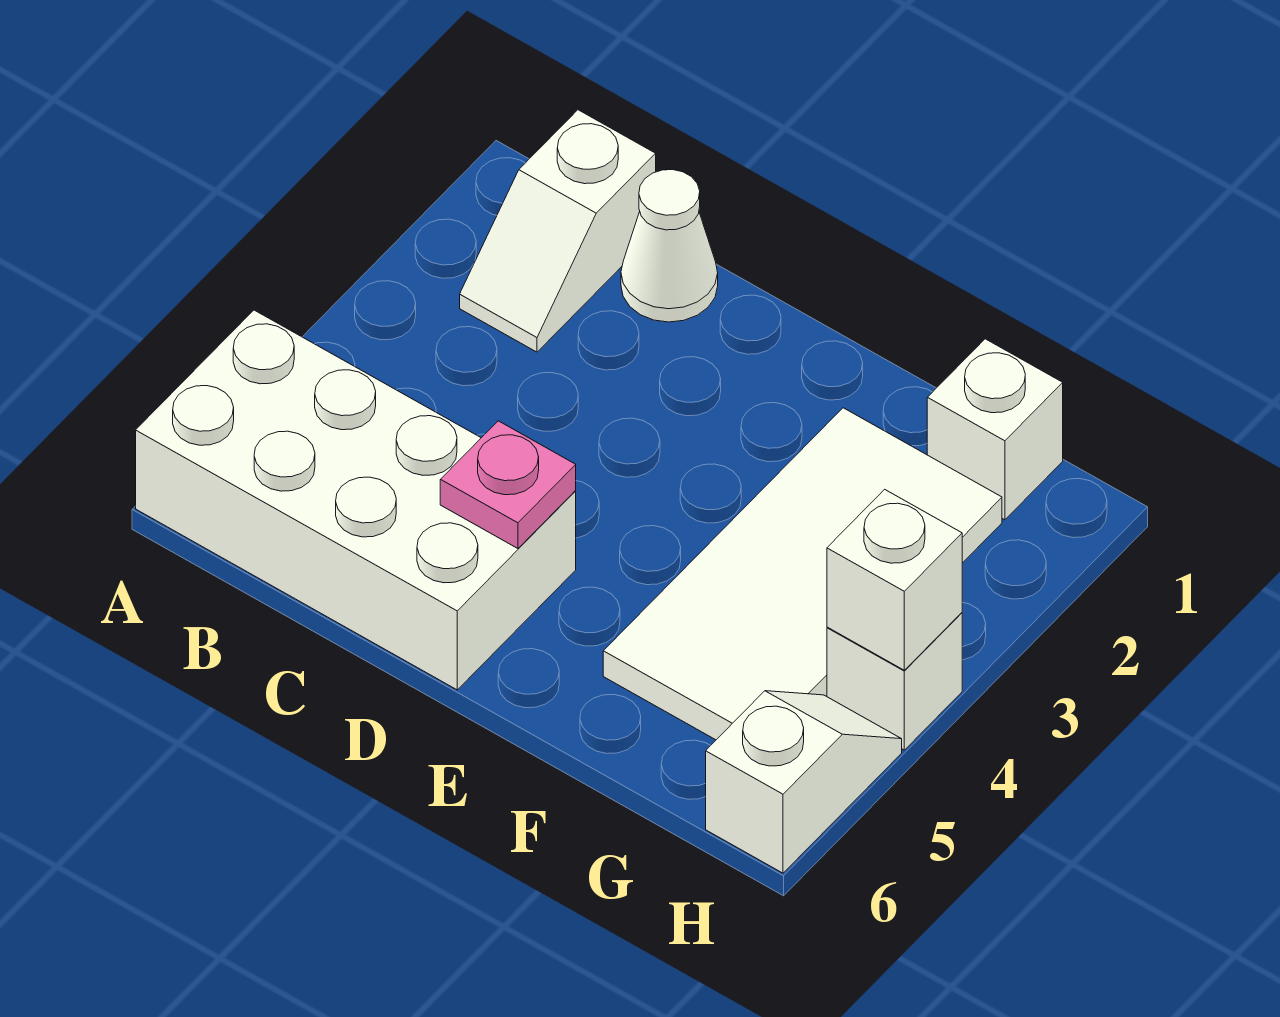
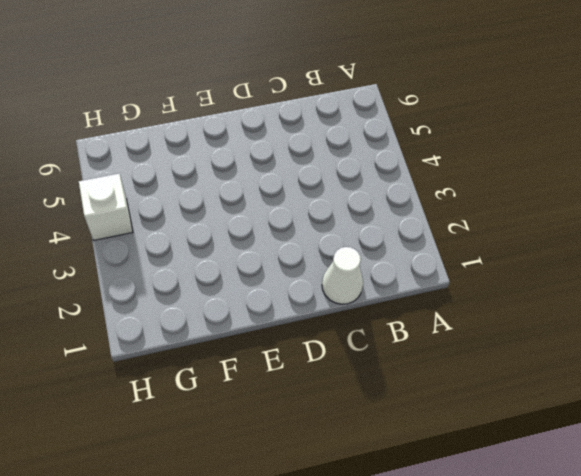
none -> white brick A5:D6 level 1
none -> white slope B1:B2 level 1 top 1

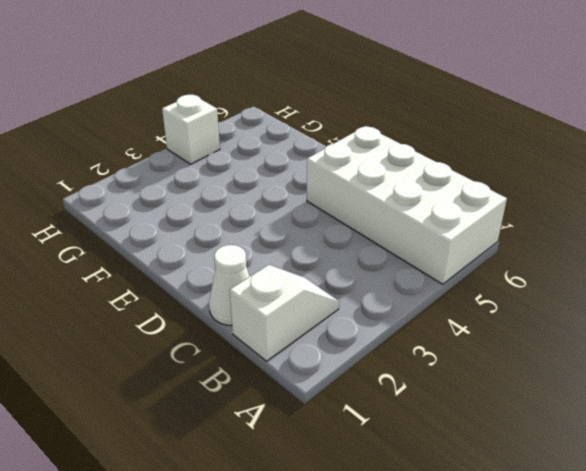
none -> white tile F2:G5 level 1
none -> white brick G1 level 1

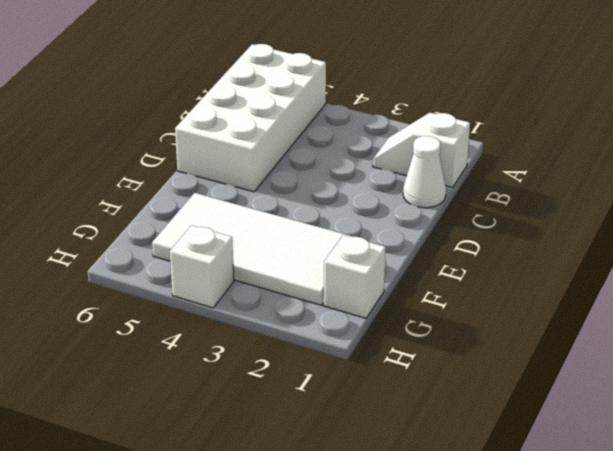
none -> white slope H5:H6 level 1 top 6
none -> pink plate D5 level 2

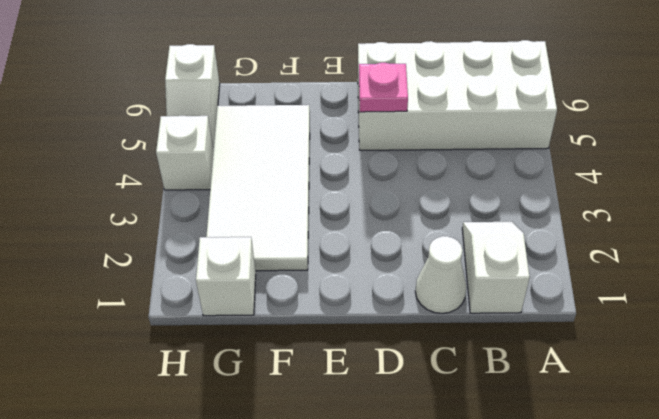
none -> white brick H4 level 2

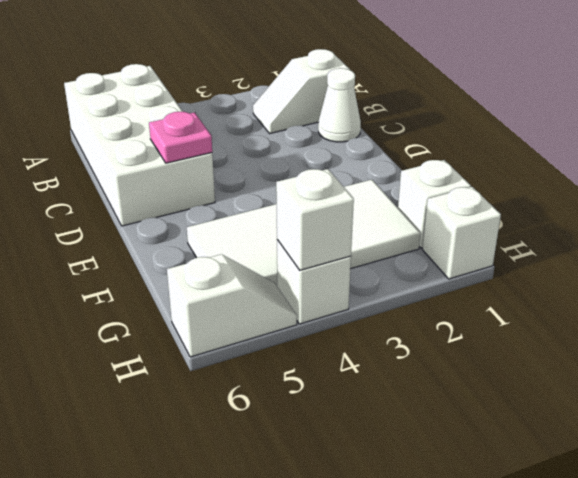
white brick H1 level 1 -> none

